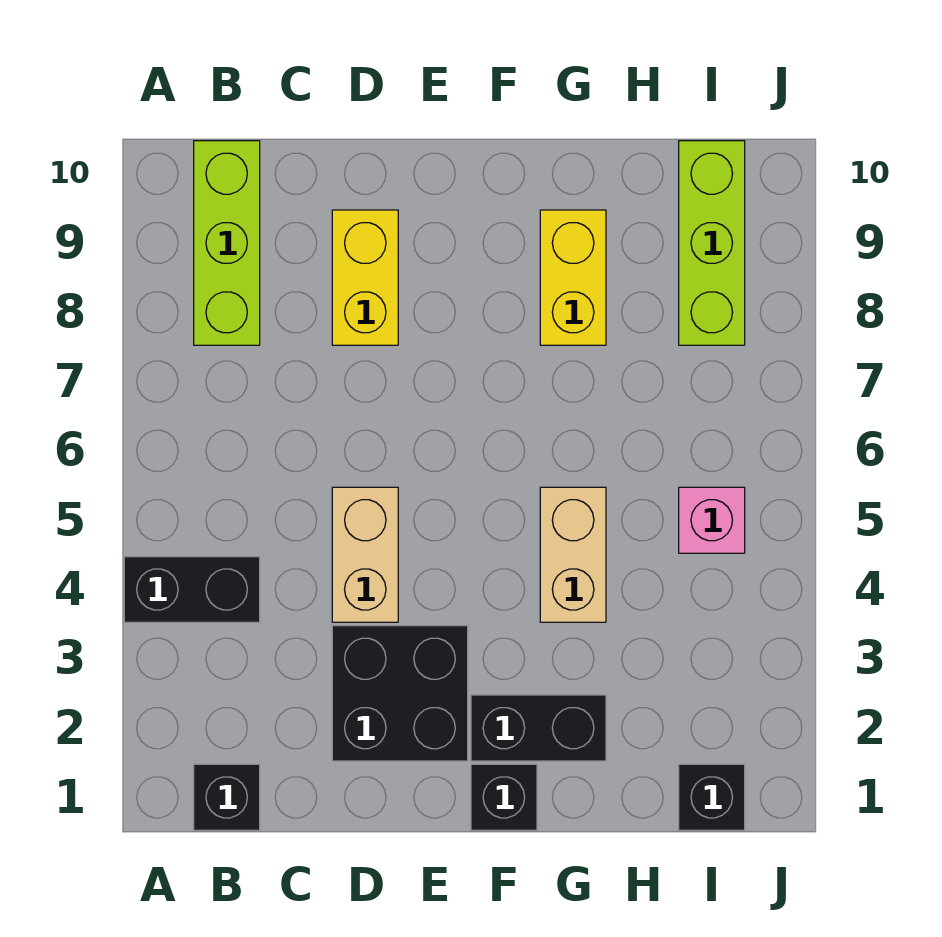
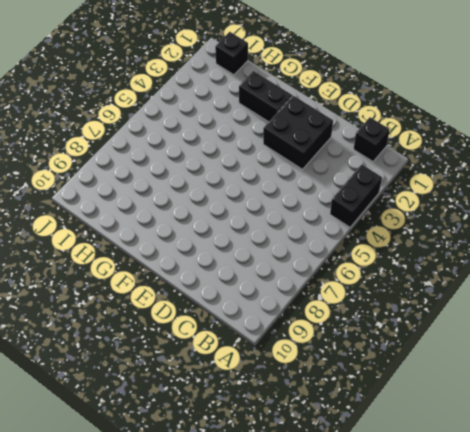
black brick A3:A4 level 1 -> black brick A4:B4 level 1
none -> lime brick B8:B10 level 1
none -> tan brick D4:D5 level 1
none -> yellow brick D8:D9 level 1

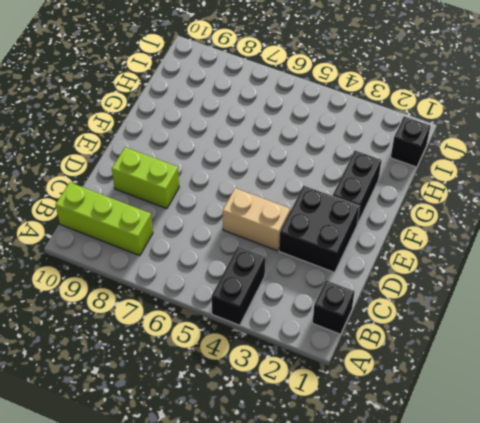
lime brick D8:D9 level 1 -> yellow brick D8:D9 level 1
none -> black brick F1 level 1
none -> tan brick G4:G5 level 1
none -> yellow brick G8:G9 level 1

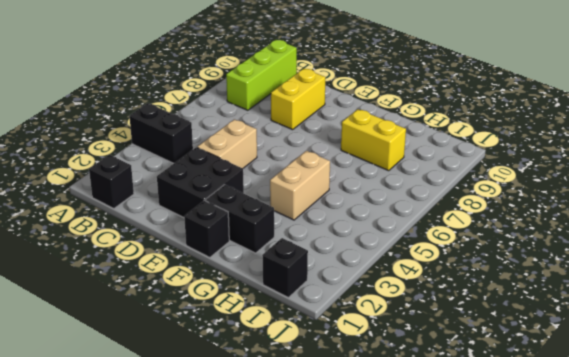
yellow brick G8:H8 level 1 -> yellow brick G8:G9 level 1
none -> pink brick I5 level 1
none -> lime brick I8:I10 level 1

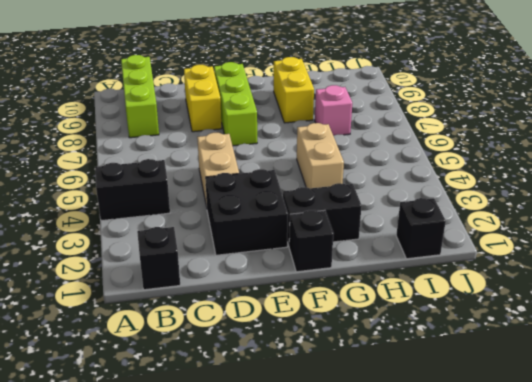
lime brick E7:E9 level 1 -> lime brick I8:I10 level 1
pink brick H7 level 1 -> pink brick I5 level 1

